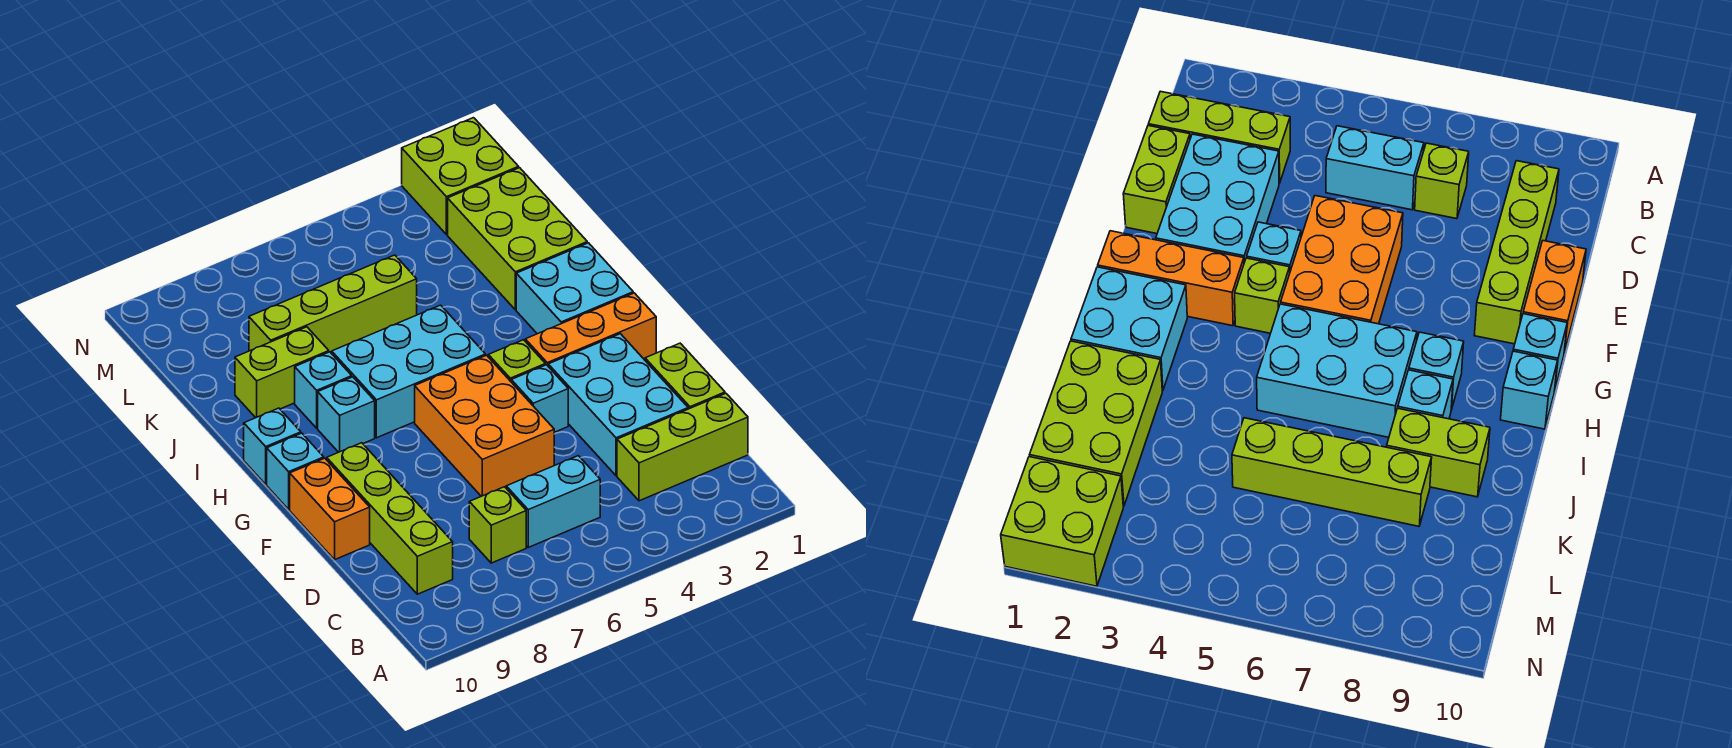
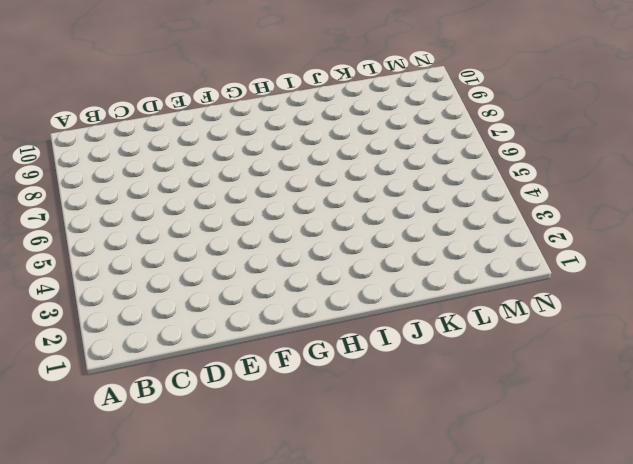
none -> lime brick C1:C3 level 1
none -> cyan brick C5:C6 level 1
none -> lime brick C7 level 1

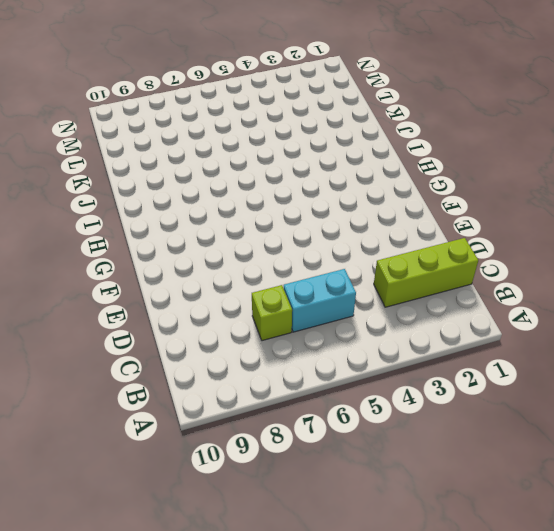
none -> lime brick C9:F9 level 1
none -> lime brick D1:E1 level 1
none -> cyan brick D2:F3 level 1

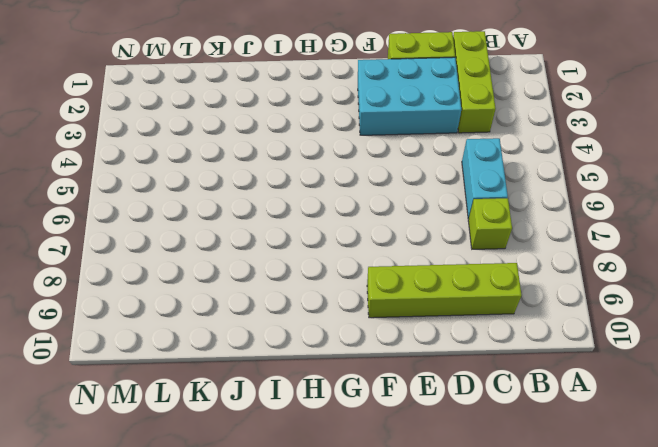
none -> orange brick E5:G6 level 1
none -> orange brick E10:F10 level 1
none -> cyan brick F4 level 1

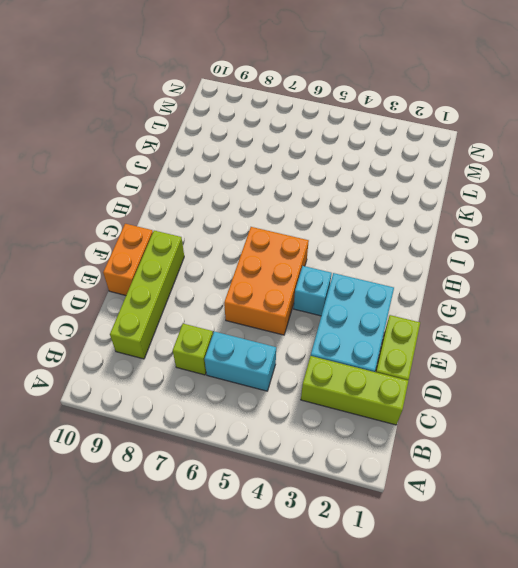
none -> orange brick G1:G3 level 1
none -> lime brick G4 level 1
none -> cyan brick G10 level 1

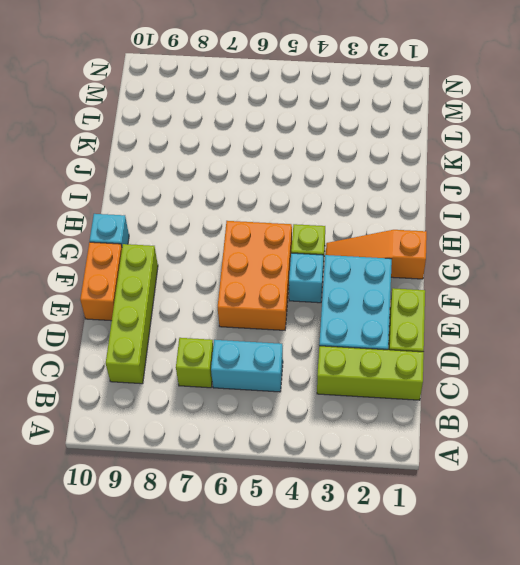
orange slope G1:G3 level 1 top 1 -> orange brick G1:G3 level 1
none -> cyan brick H1:I2 level 1
none -> cyan brick H5:I7 level 1
none -> cyan brick H8 level 1

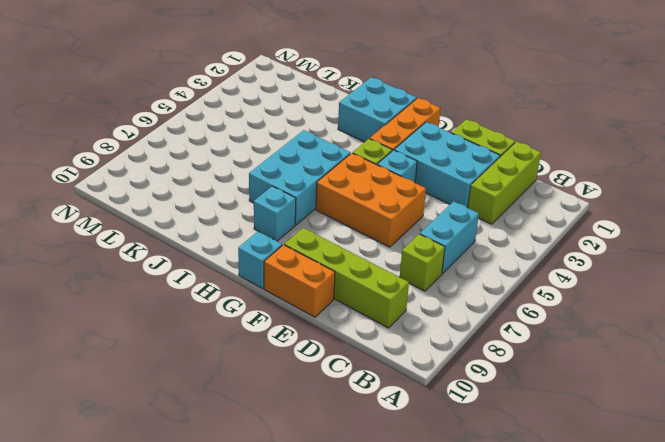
none -> cyan brick H10 level 1
none -> cyan brick I8 level 1
none -> lime brick J1:L2 level 1

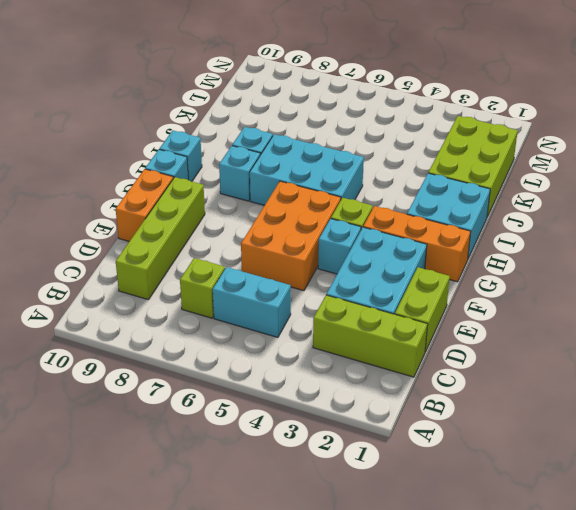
none -> lime brick J8:J9 level 1
none -> lime brick K5:K8 level 1
none -> lime brick M1:N2 level 1

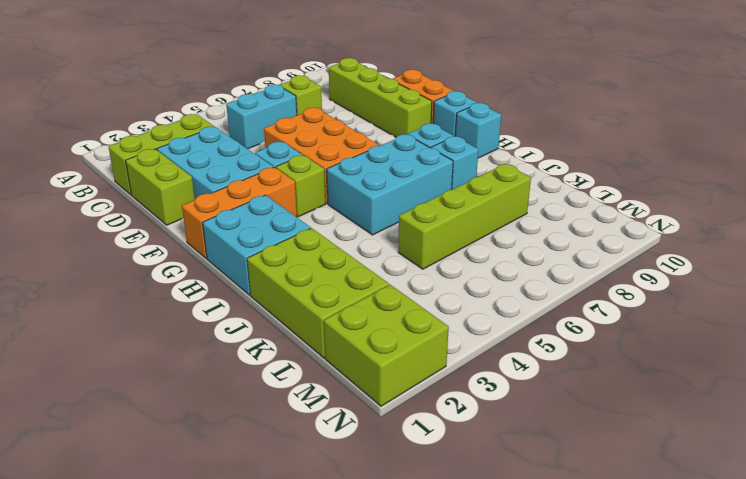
none -> lime brick J8:J9 level 1

